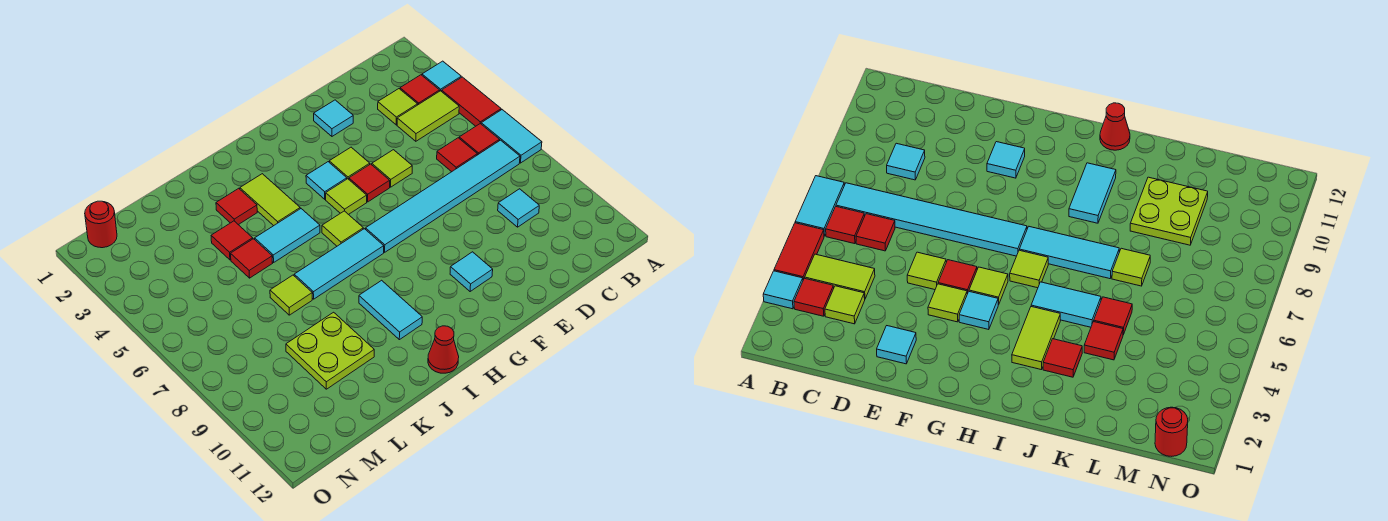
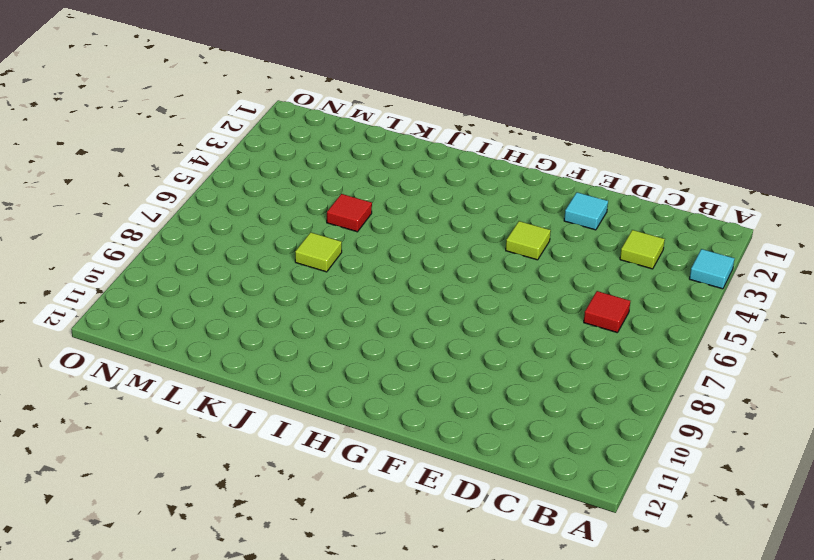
none -> red tile A4:A5 level 1
none -> cyan tile A6:A7 level 1
none -> red tile B3 level 1

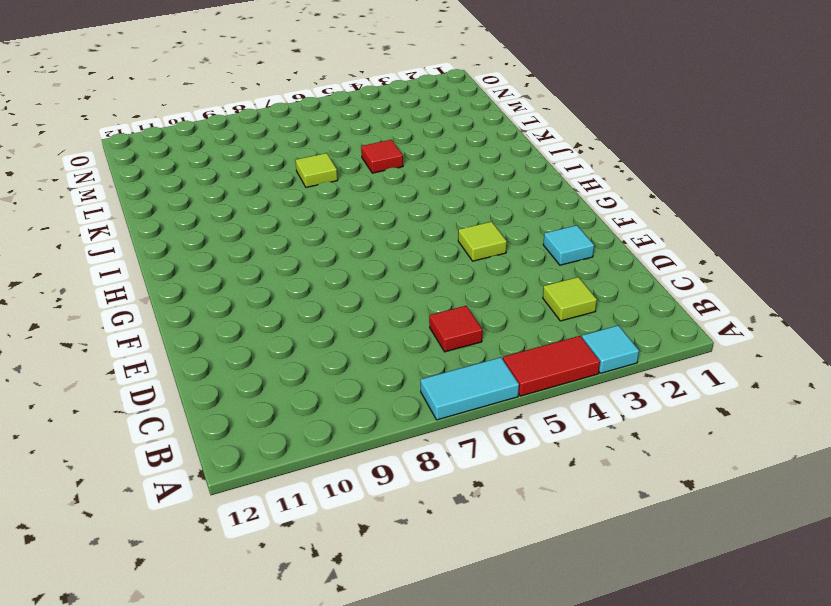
none -> red tile B3 level 1
none -> lime tile B4:C4 level 1
none -> red tile B6 level 1

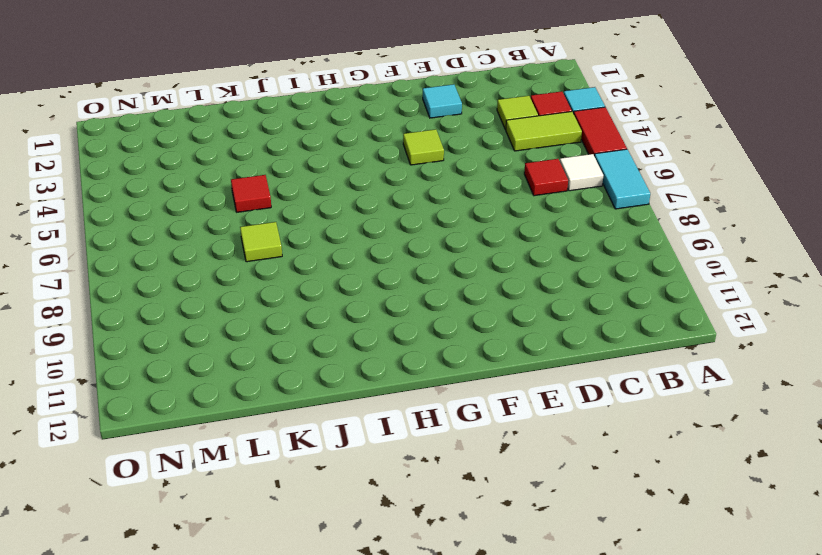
white tile B6 level 1 -> red tile B6 level 1
none -> cyan tile B7:G7 level 1
none -> cyan tile C9 level 1
none -> lime tile E5 level 1

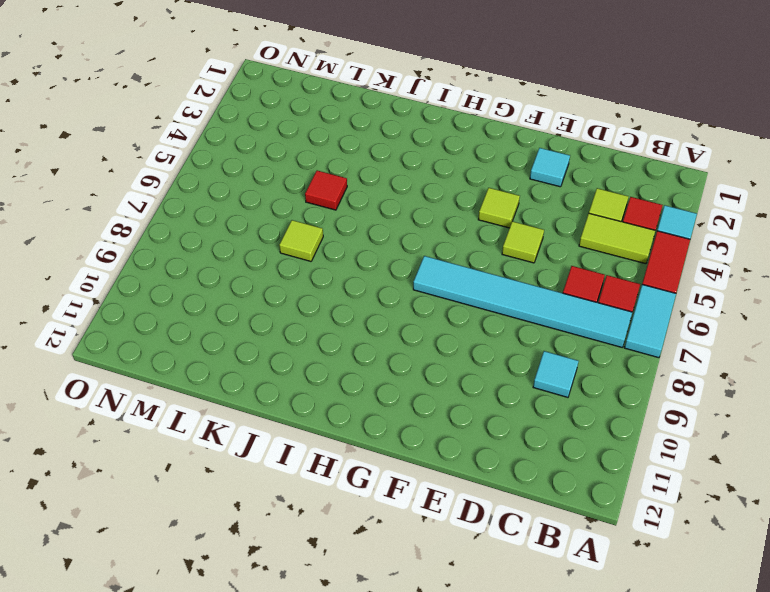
none -> red tile F5 level 1
none -> cyan tile F10 level 1
none -> cyan tile G4 level 1

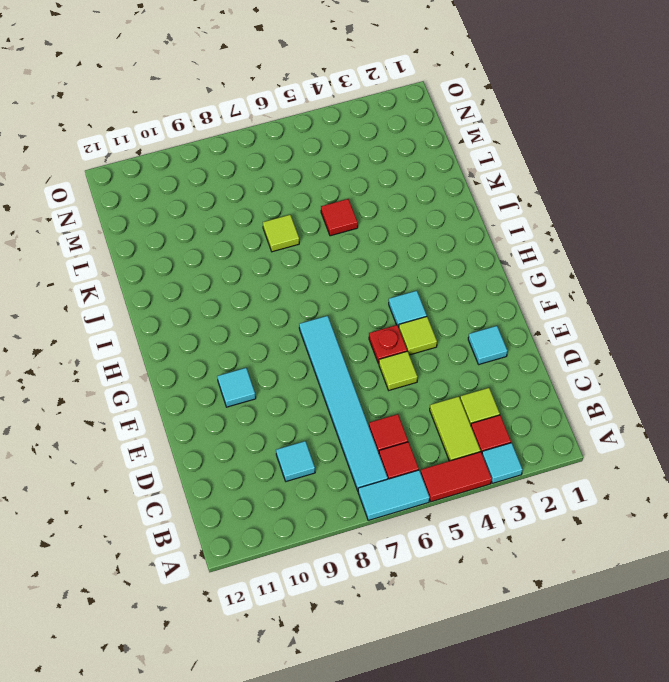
red plate F5 level 1 -> red tile F5 level 1
none -> lime tile G5 level 1
none -> lime tile H6 level 1
none -> cyan tile H7:J7 level 1

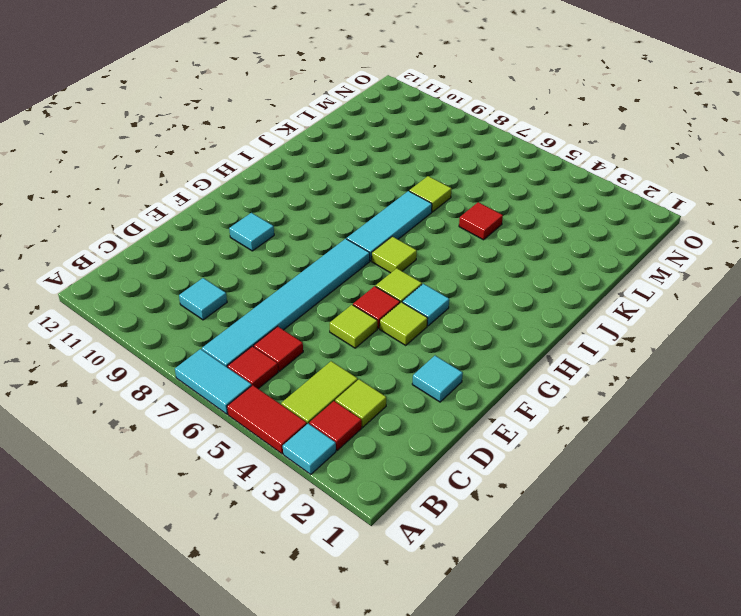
none -> lime tile I3:I4 level 1
none -> cyan tile I5:J5 level 1
none -> cyan tile I9:I10 level 1

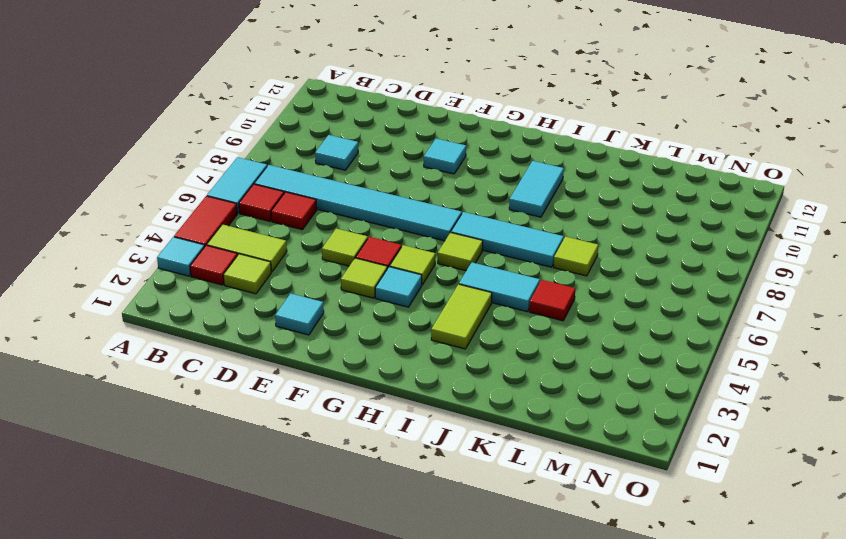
none -> red cone I12 level 1
none -> red tile J3 level 1
none -> red tile K4 level 1

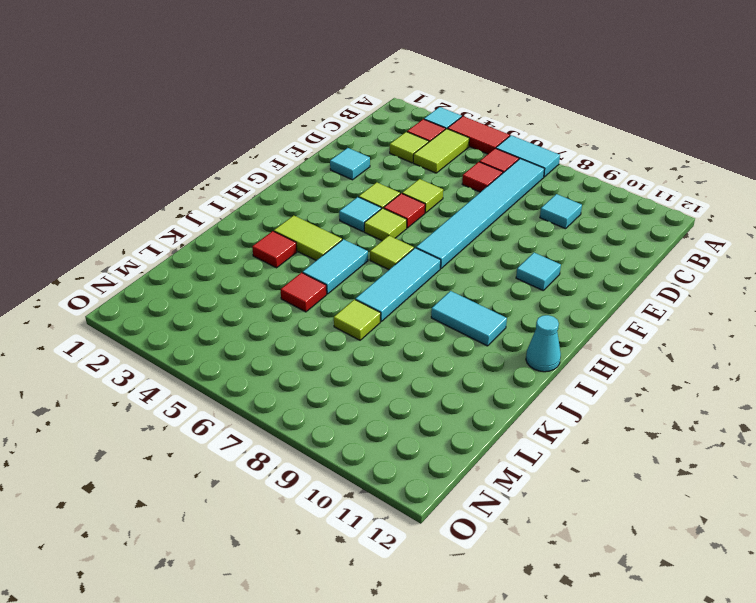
cyan cone I12 level 1 -> red cone I12 level 1
none -> red tile K4 level 1
none -> lime plate K9:L10 level 1
none -> red round brick N1 level 1

